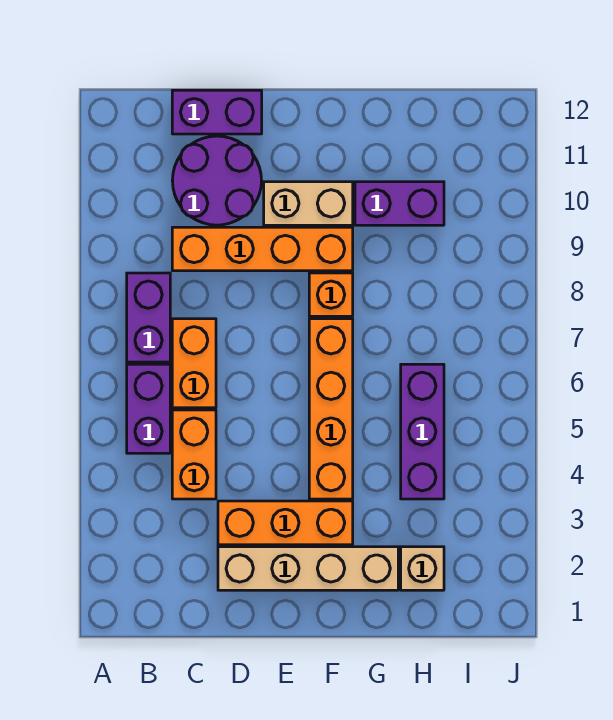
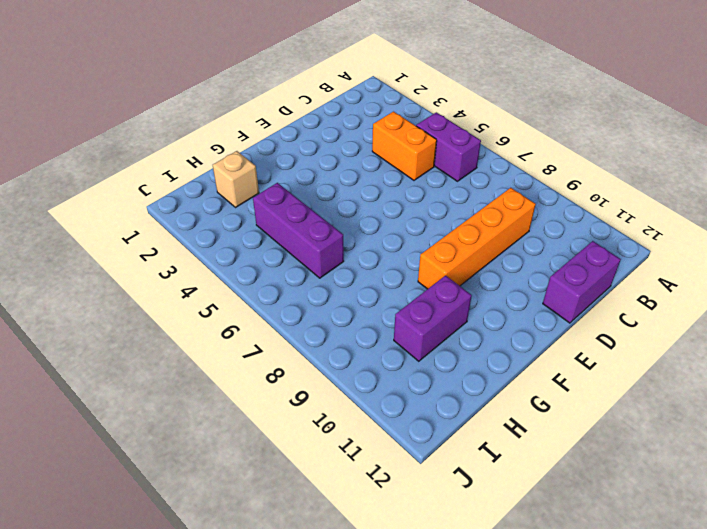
none -> purple brick B7:B8 level 1
none -> orange brick C6:C7 level 1
none -> purple round brick C10:D11 level 1

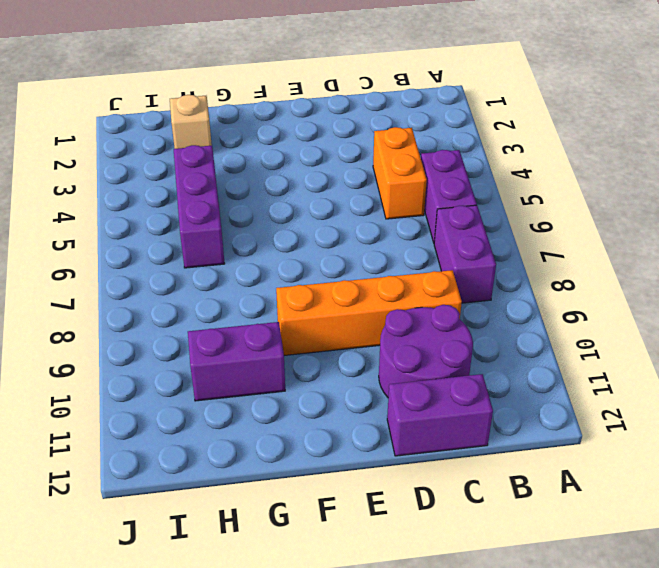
none -> orange brick C6:C7 level 1
none -> tan brick D2:G2 level 1
none -> orange brick D3:F3 level 1

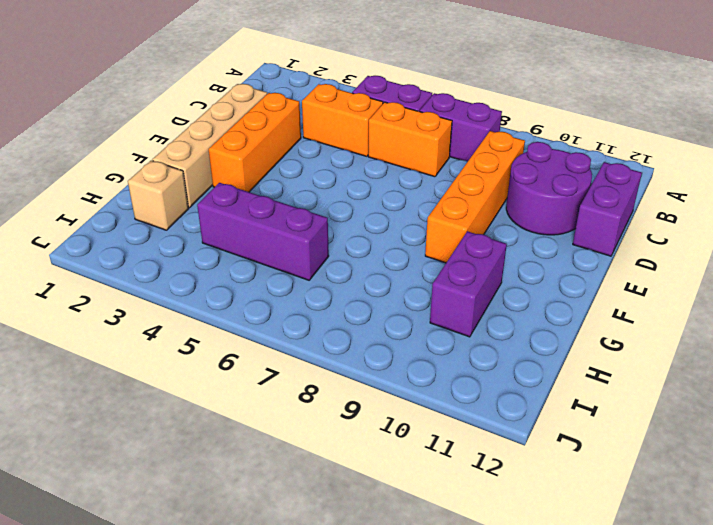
none -> tan brick E10:F10 level 1
none -> orange brick F4:F7 level 1
none -> orange brick F8 level 1

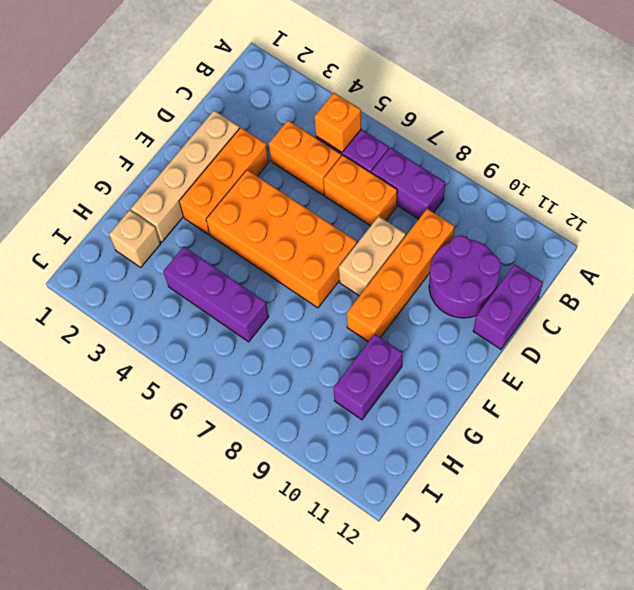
orange brick B5 level 2 -> orange brick F8 level 1
tan brick D8:E8 level 1 -> tan brick E10:F10 level 1
orange brick E4:F7 level 1 -> orange brick F4:F7 level 1

